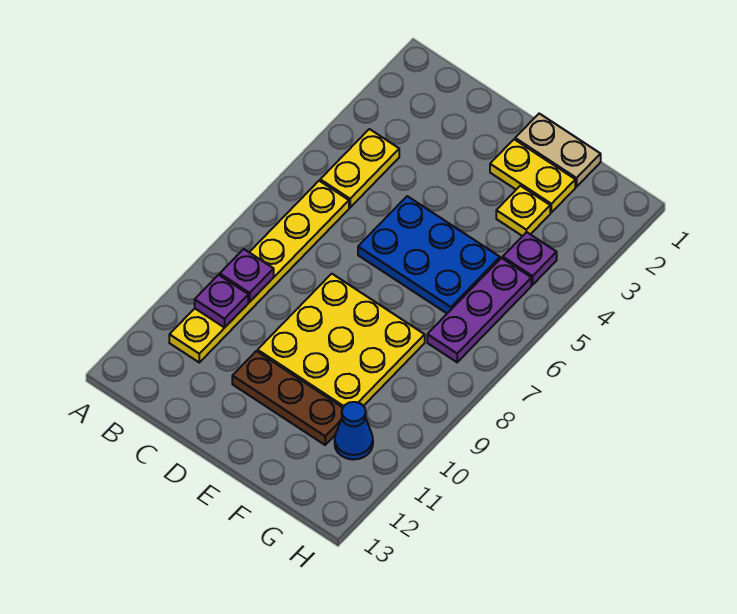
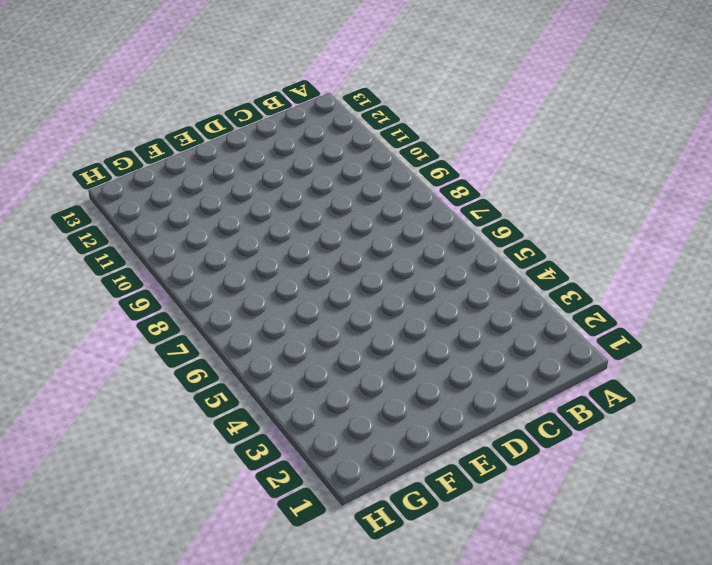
none -> yellow plate B4:B5 level 1
none -> yellow plate B6:B11 level 1
none -> blue plate D5:F6 level 1

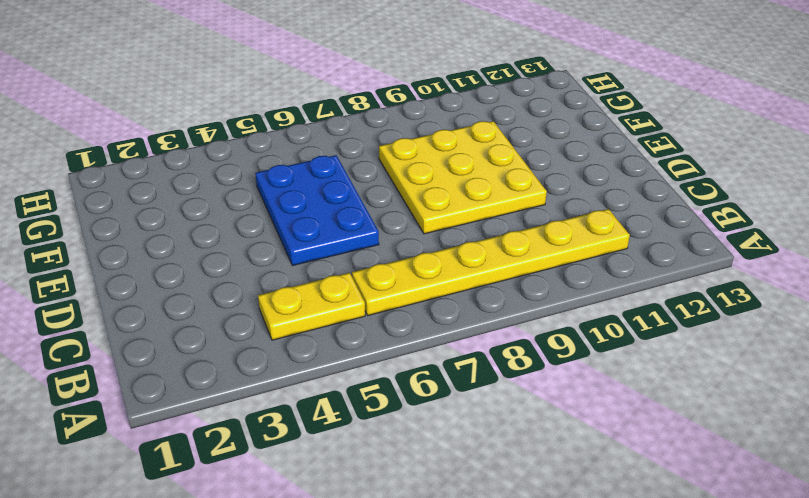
none -> brown plate D11:F11 level 1
none -> tan plate E1:F1 level 1
none -> yellow plate E2:F2 level 1

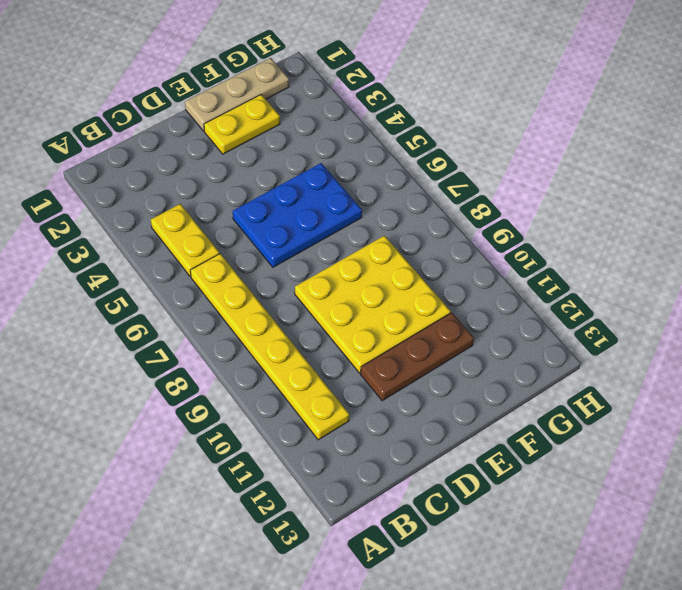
tan plate E1:G1 level 1 -> tan plate E1:F1 level 1
none -> yellow plate F3 level 1
none -> purple plate G4 level 1
none -> purple plate G5:G7 level 1

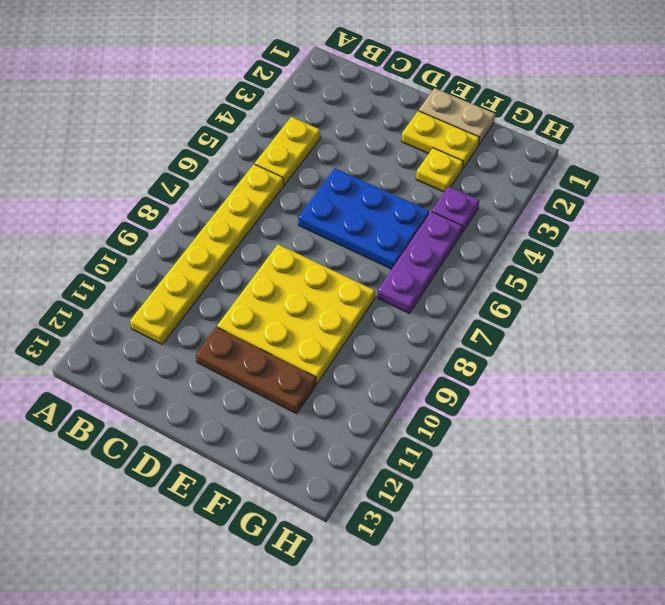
none -> blue cone G11 level 1
none -> purple plate B9 level 2
none -> purple plate B10 level 2

